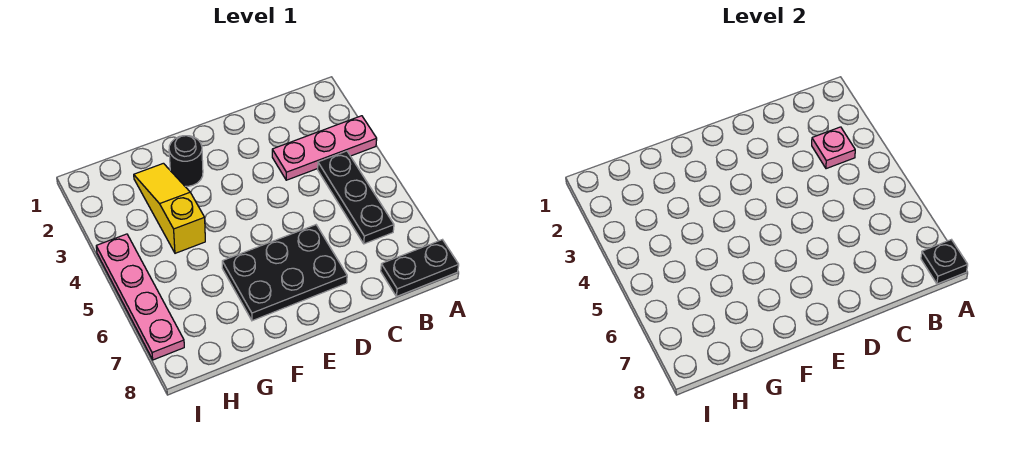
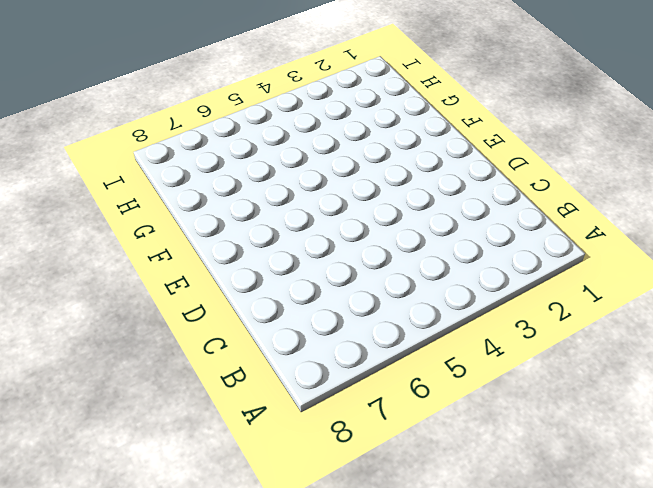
none -> pink plate A3:C3 level 1
none -> black plate A8:B8 level 1

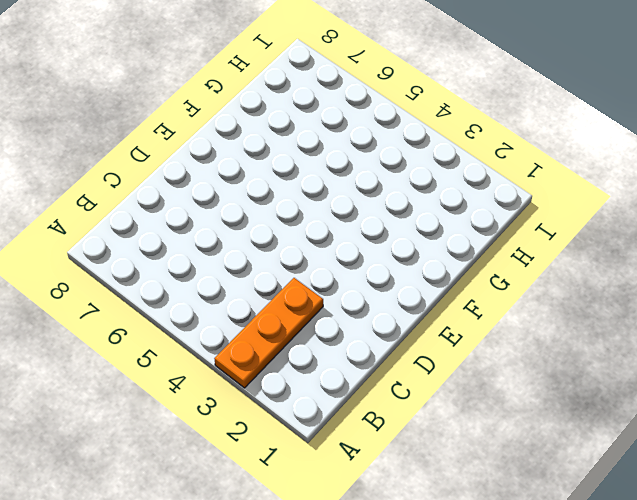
orange plate A3:C3 level 1 -> pink plate A3:C3 level 1
none -> black plate A8:B8 level 1
none -> black plate B4:B6 level 1

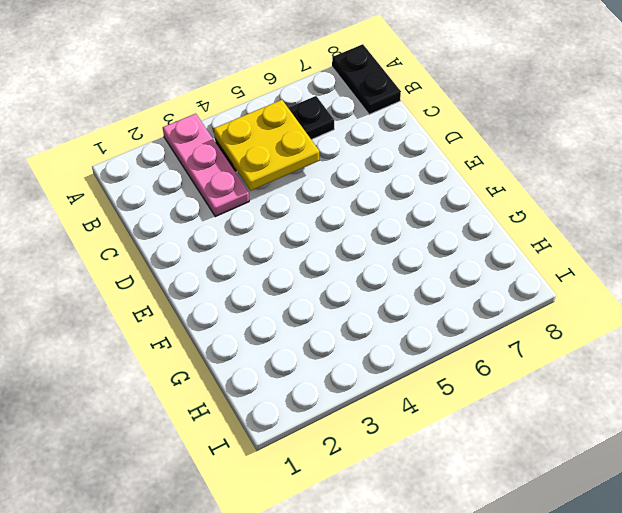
yellow plate B4:C5 level 2 -> none
none -> black plate D6:F7 level 1
none -> black round brick F2 level 1

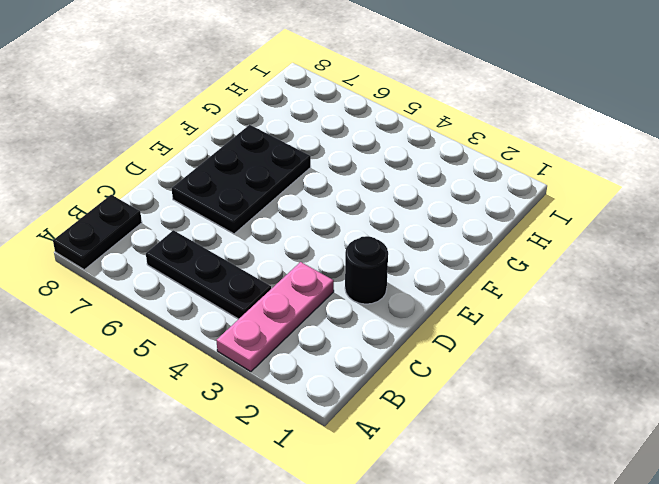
black round brick D2 level 1 -> black round brick F2 level 1
none -> yellow slope G2:G4 level 1 top 4
none -> pink plate I4:I7 level 1

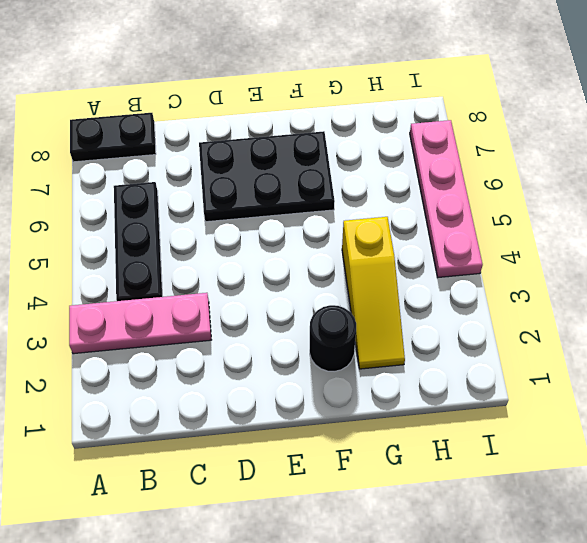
none -> black plate A8 level 2
none -> pink plate B3 level 2

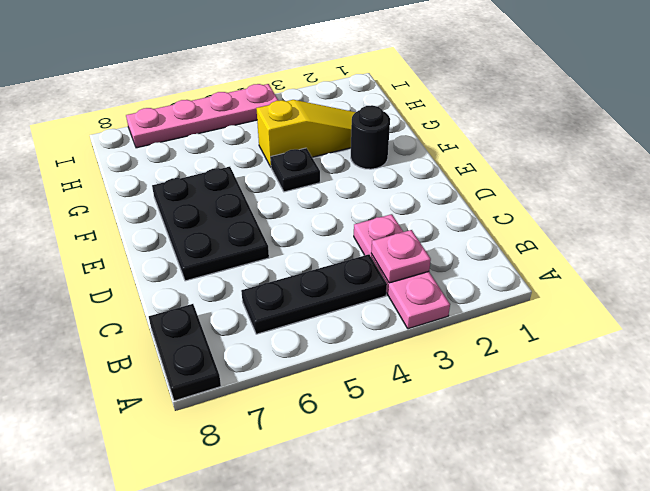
black plate F4 level 1 -> black plate A8 level 2

